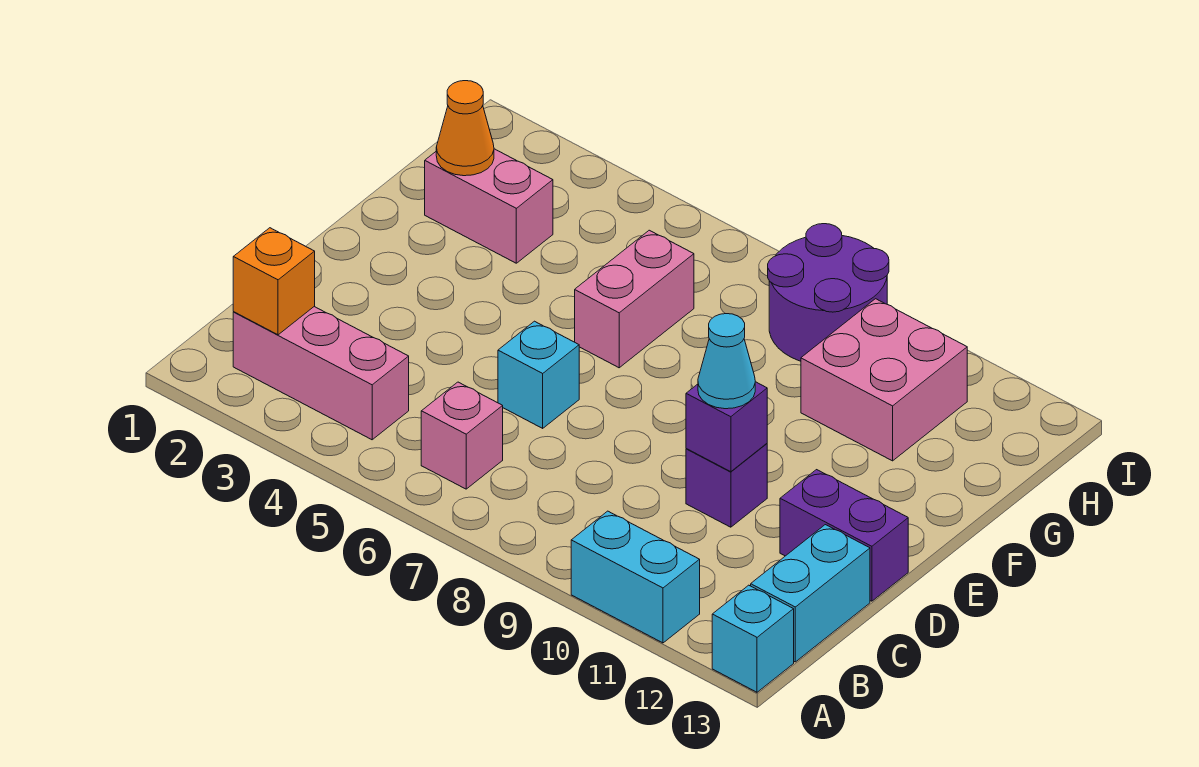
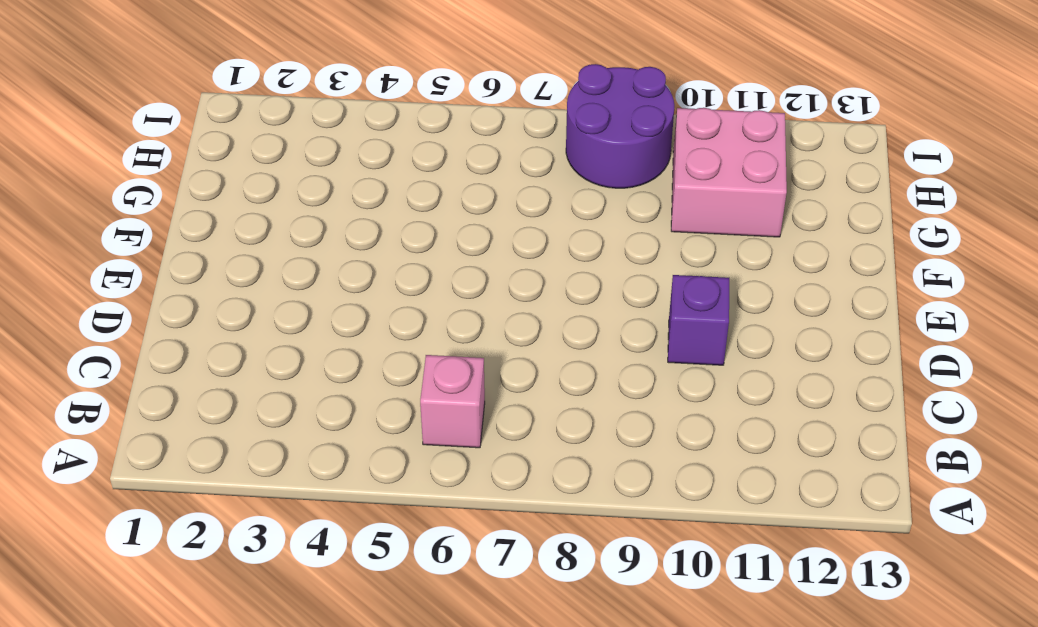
none -> cyan brick A10:A11 level 1
none -> cyan brick A13 level 1
none -> pink brick B2:B4 level 1

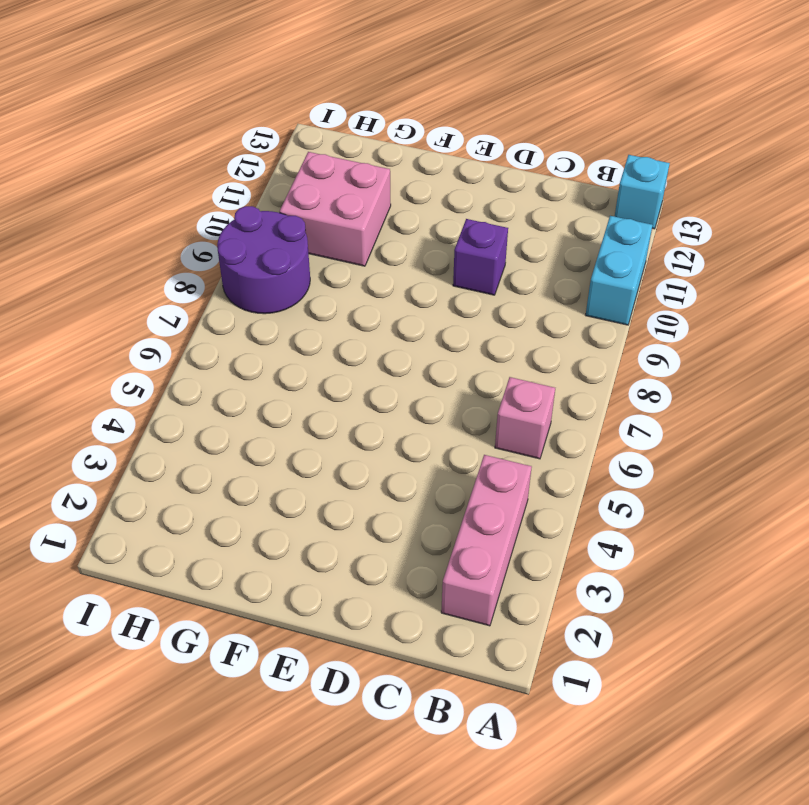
none -> cyan brick B13:C13 level 1
none -> cyan brick D6 level 1
none -> purple brick D12:D13 level 1

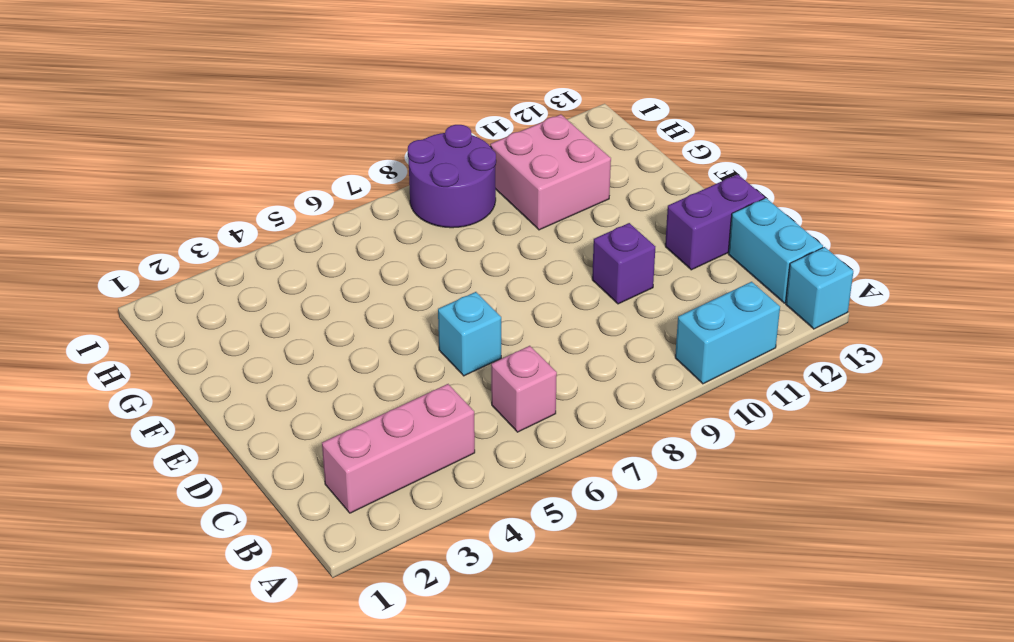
none -> pink brick F6:G6 level 1
none -> pink brick G2:G3 level 1
none -> orange brick B2 level 2

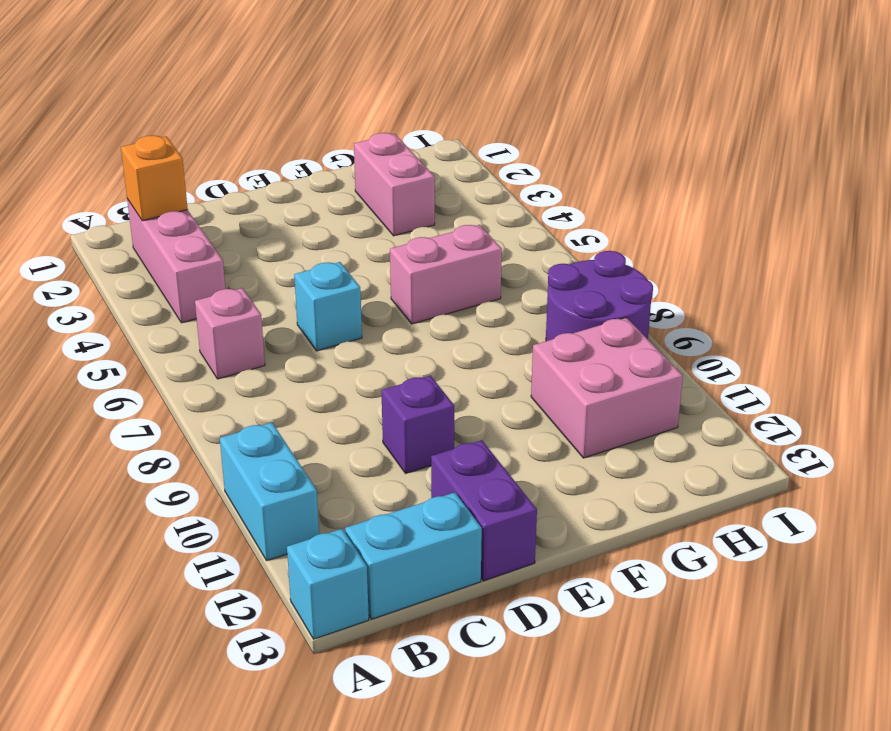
none -> purple brick D10 level 2
none -> orange cone G2 level 2
none -> cyan cone D10 level 3

